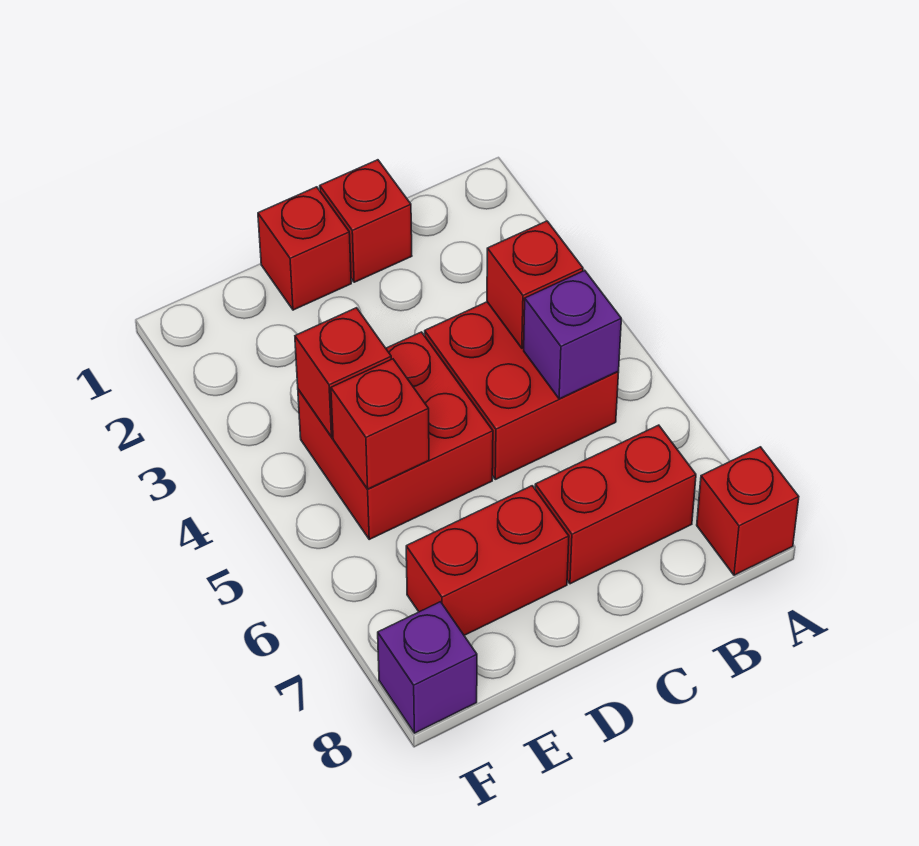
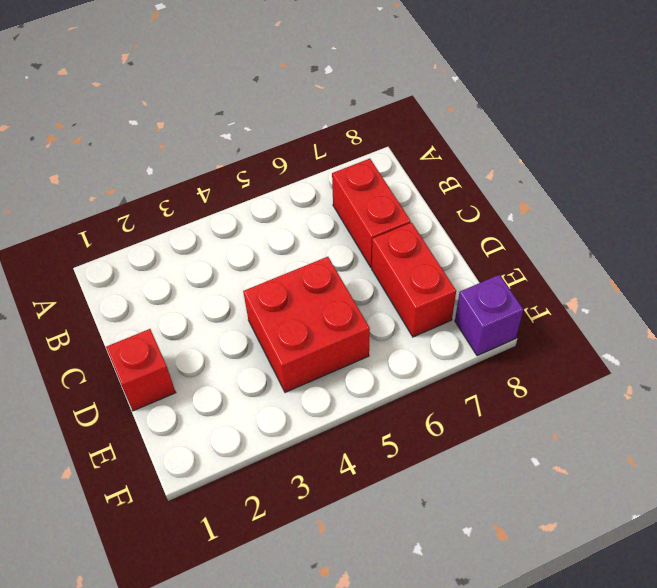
none -> red brick A8 level 1
none -> red brick B4:C5 level 1
none -> red brick C1 level 1

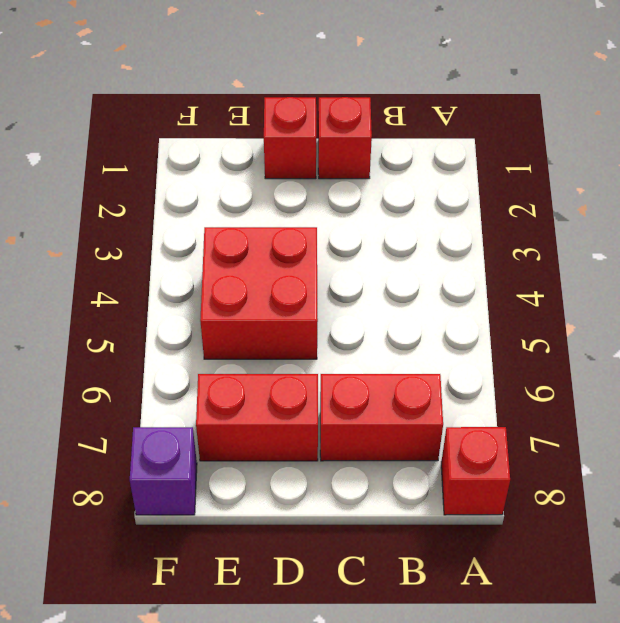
none -> red brick B4:C5 level 1
none -> red brick B4 level 2
none -> purple brick B5 level 2

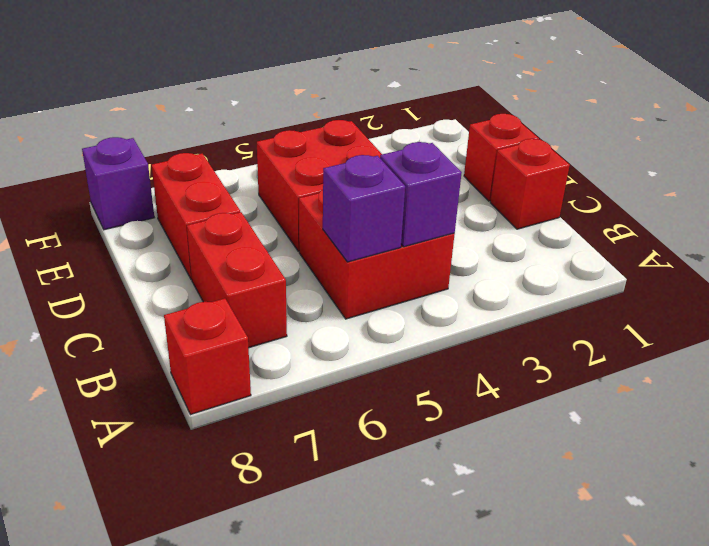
purple brick B4 level 2 -> red brick B4 level 2
none -> red brick E4 level 2
none -> red brick E5 level 2

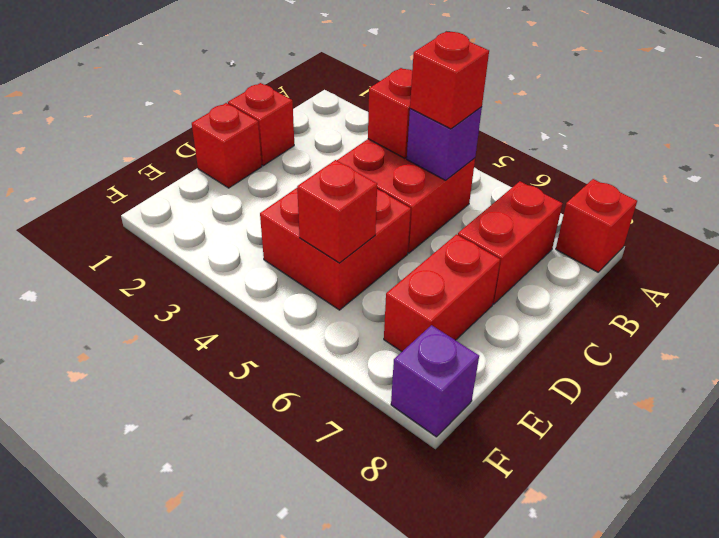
red brick B5 level 3 -> red brick E4 level 2

